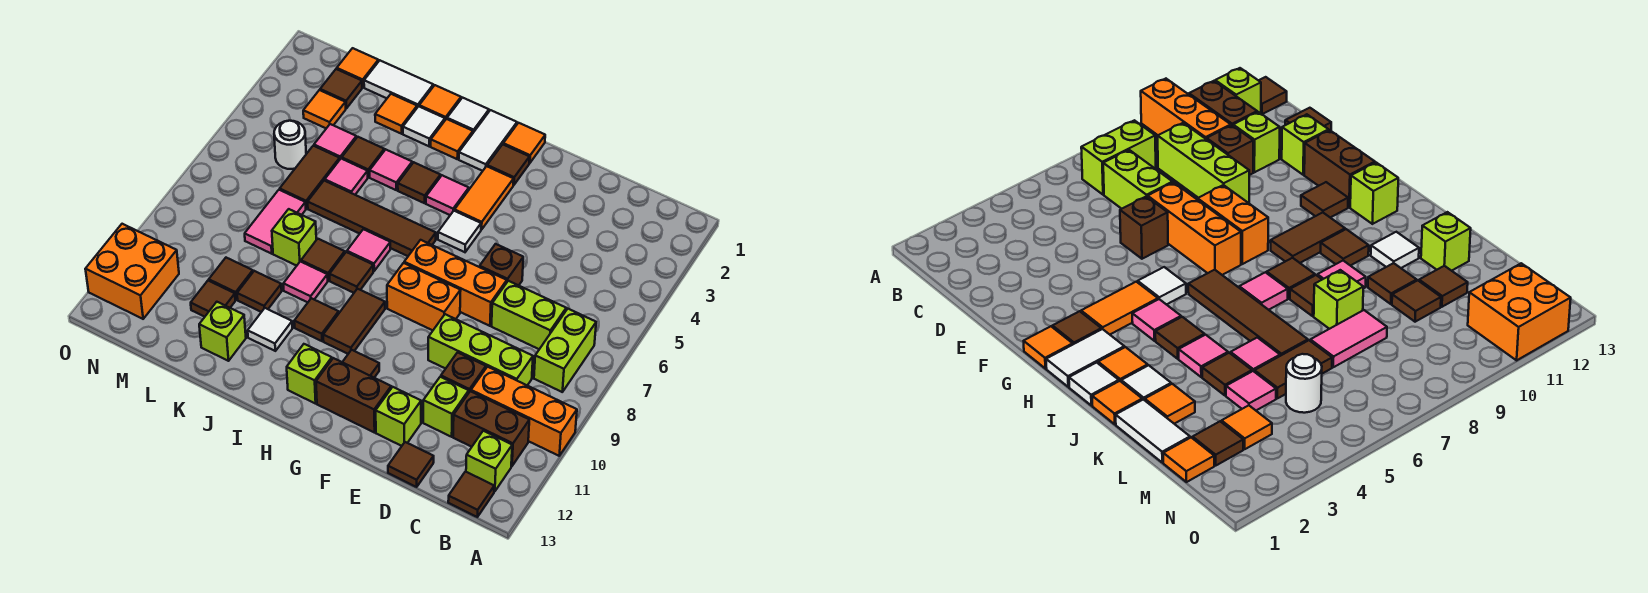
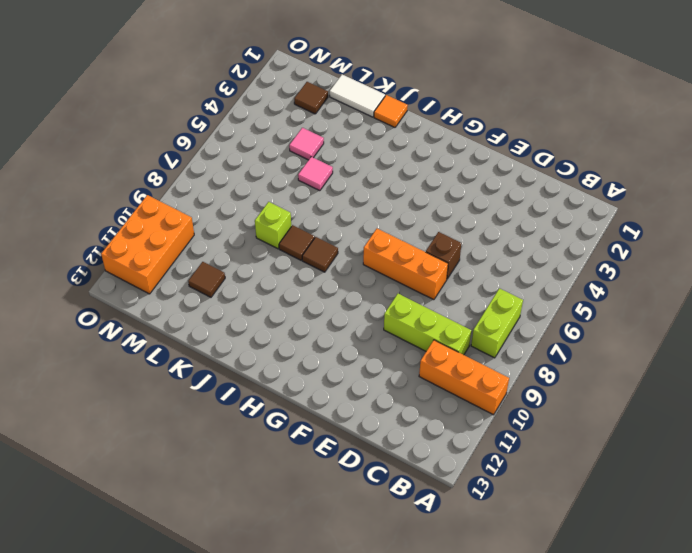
orange brick N10:O12 level 1 -> orange brick N11:O12 level 1
none -> brown brick B11:C11 level 1
none -> lime brick B12 level 1
none -> brown tile B13 level 1
none -> lime brick C7:D7 level 1

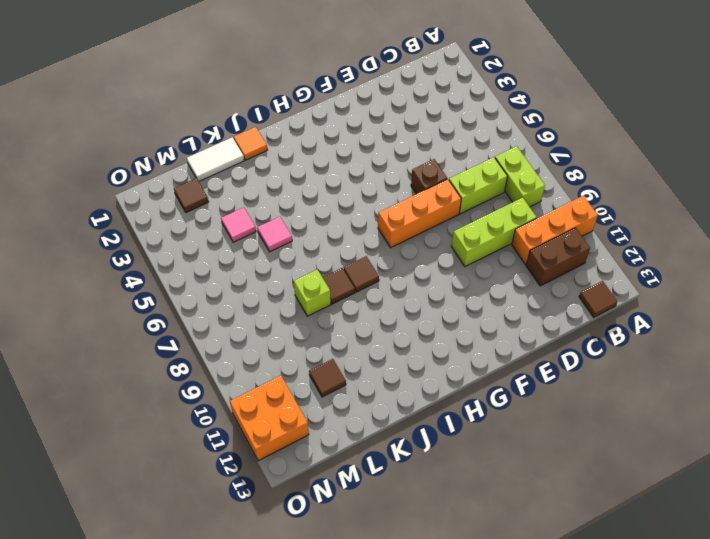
none -> lime brick B12 level 1
none -> brown brick D10 level 1
none -> lime brick D11 level 1
none -> brown tile D13 level 1

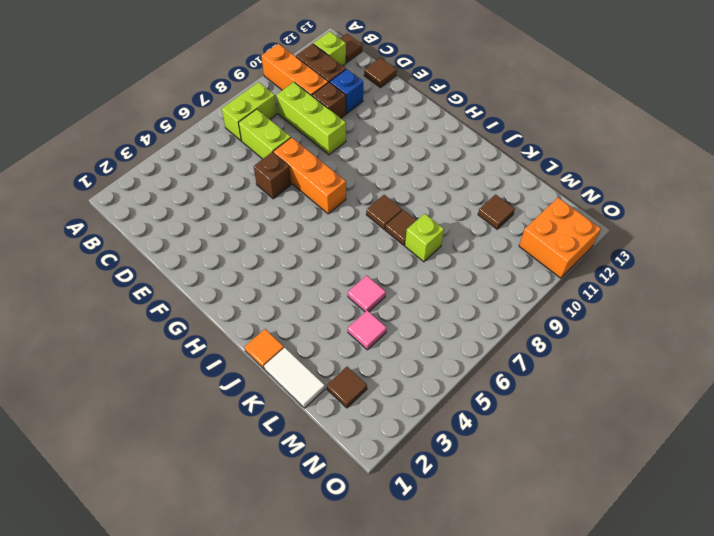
blue brick D11 level 1 -> lime brick D11 level 1
none -> lime brick E12 level 1
none -> orange brick F8:G8 level 1
none -> brown brick F12:G12 level 1
none -> orange tile G1 level 1

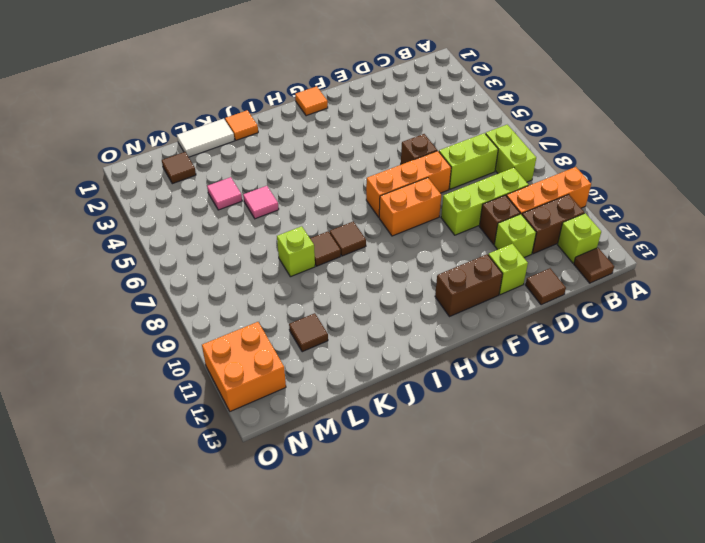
none -> brown tile G2 level 1
none -> orange tile G3:G4 level 1
none -> white tile G5 level 1
none -> brown tile G11 level 1

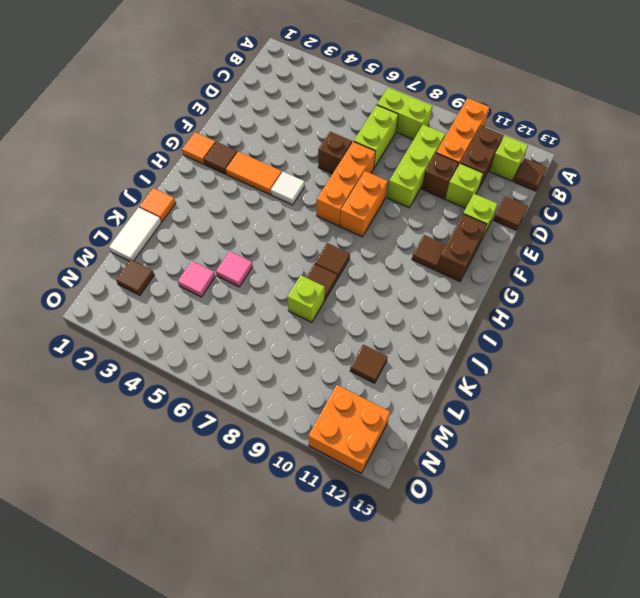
none -> white tile H1:H2 level 1
none -> pink tile H4 level 1
none -> brown tile H6:K6 level 1
none -> brown tile H9:H10 level 1

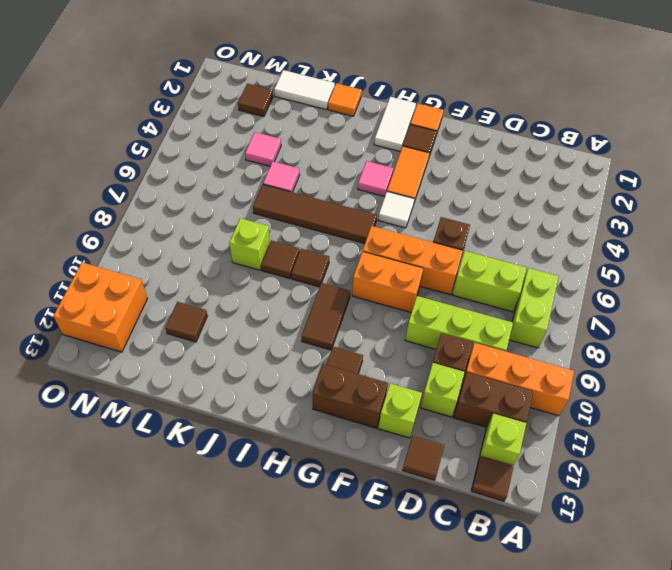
none -> lime brick H12 level 1
none -> white tile I1 level 1
none -> orange tile I2 level 1
none -> brown tile I4 level 1

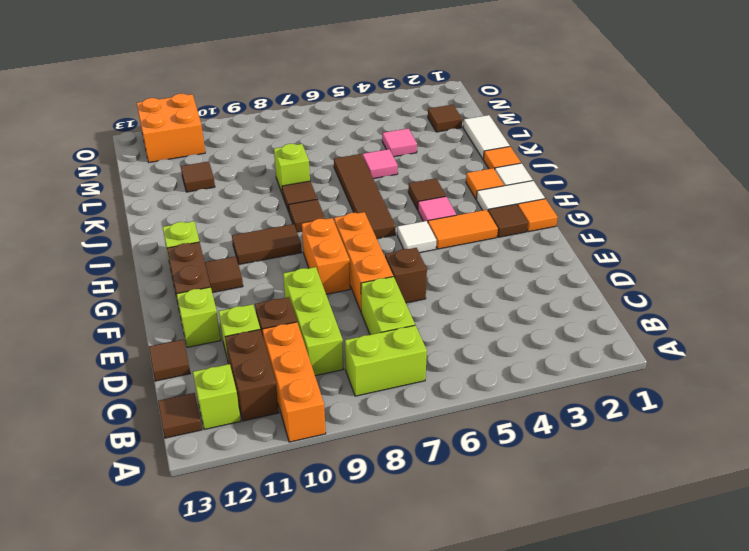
none -> pink tile I7 level 1
none -> brown tile I10 level 1
none -> white tile J2 level 1
none -> pink tile J4 level 1

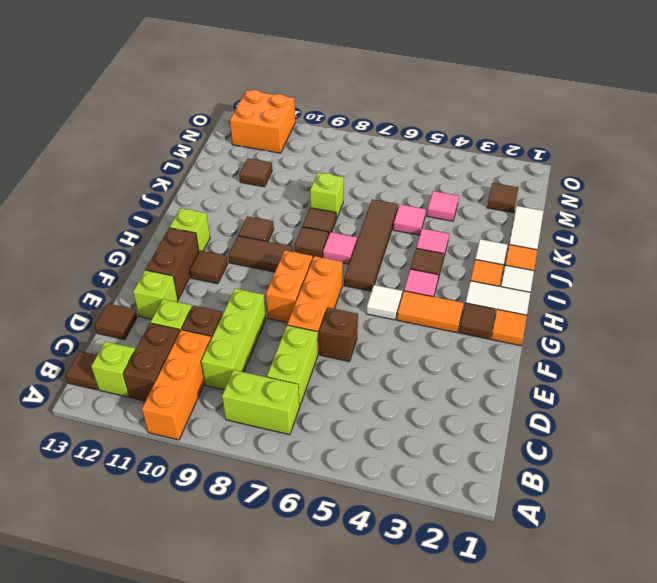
none -> pink tile J9 level 1
none -> white tile J11 level 1
none -> orange tile K2 level 1
none -> brown tile K4 level 1

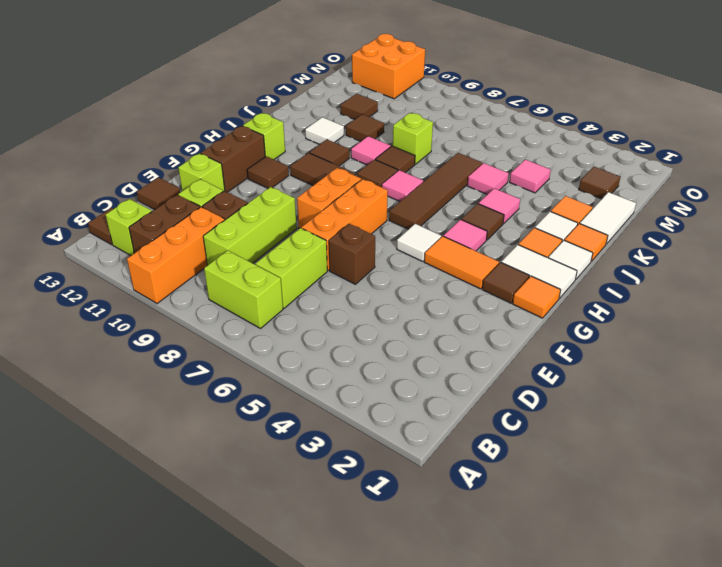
none -> brown tile K4 level 1
none -> lime brick K12 level 1
none -> brown tile L5:L6 level 1
none -> pink tile L7:L8 level 1

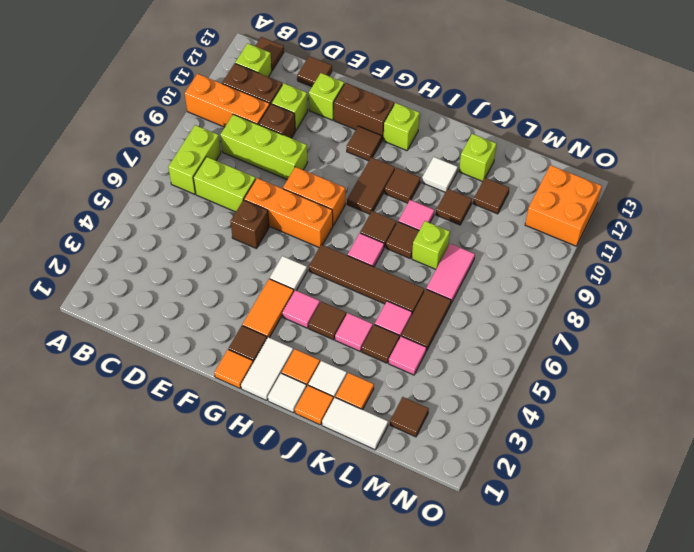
none -> brown tile L10 level 1
none -> orange tile M1 level 1
none -> orange tile M3 level 1
none -> white round brick M5 level 1

